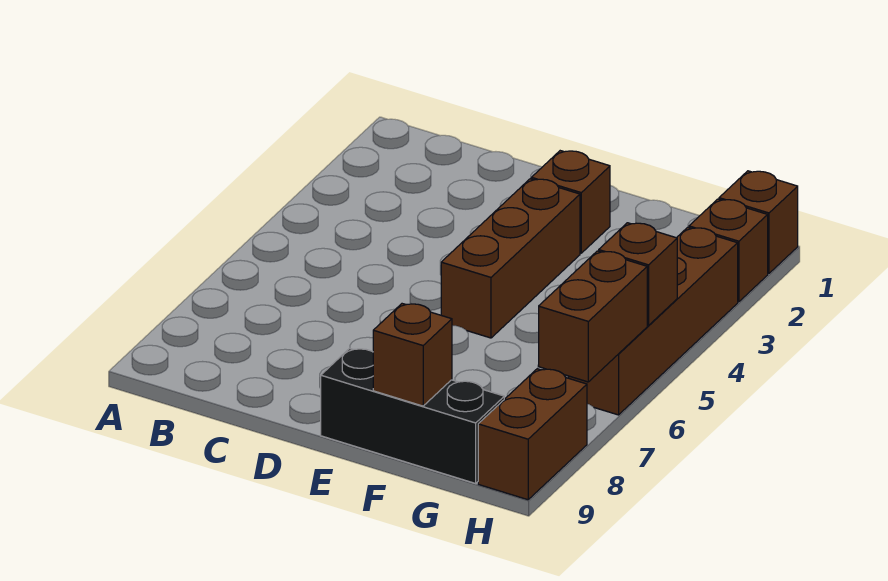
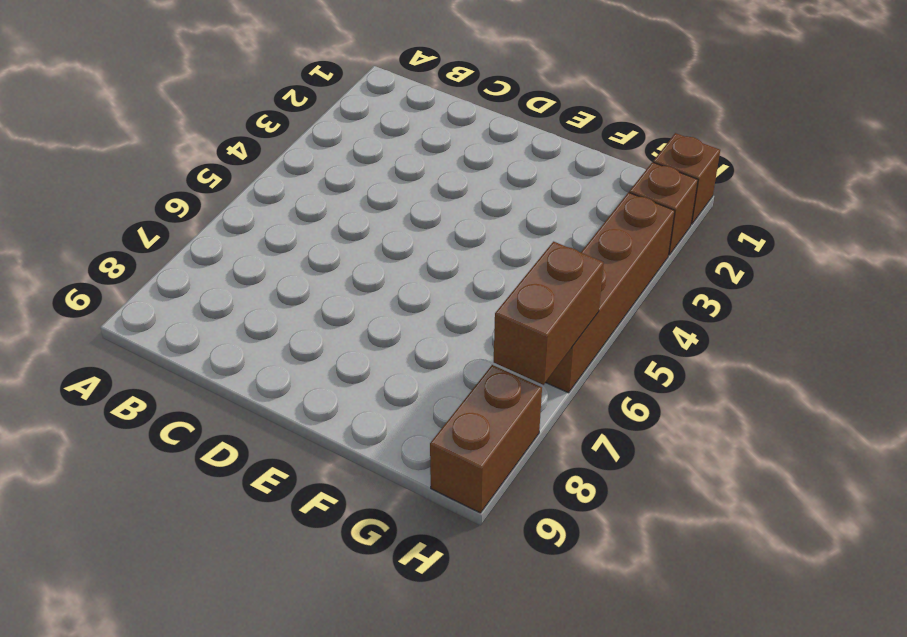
none -> brown brick E2 level 1
none -> brown brick E3:E5 level 1

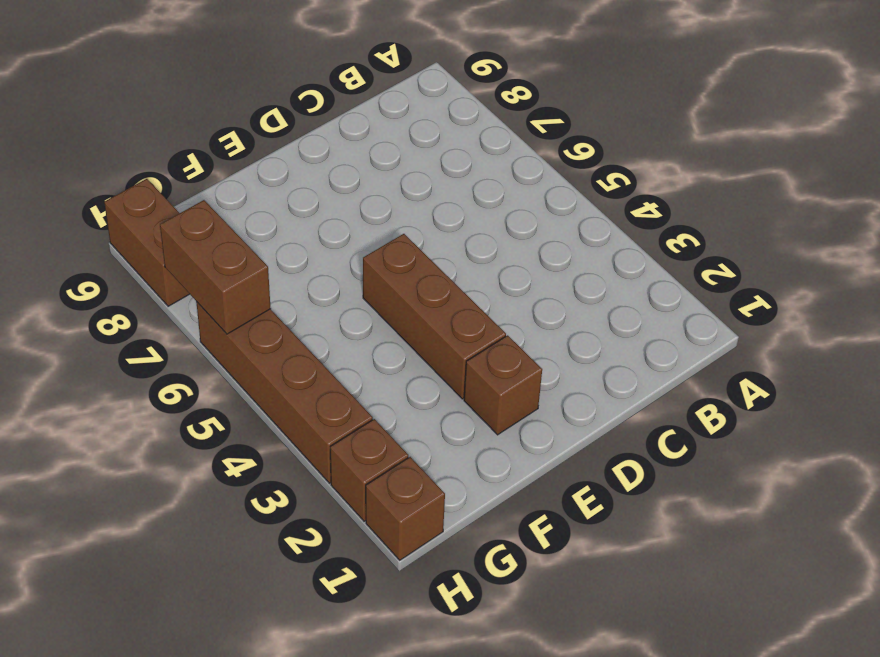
none -> black brick E9:G9 level 1
none -> brown brick F9 level 2

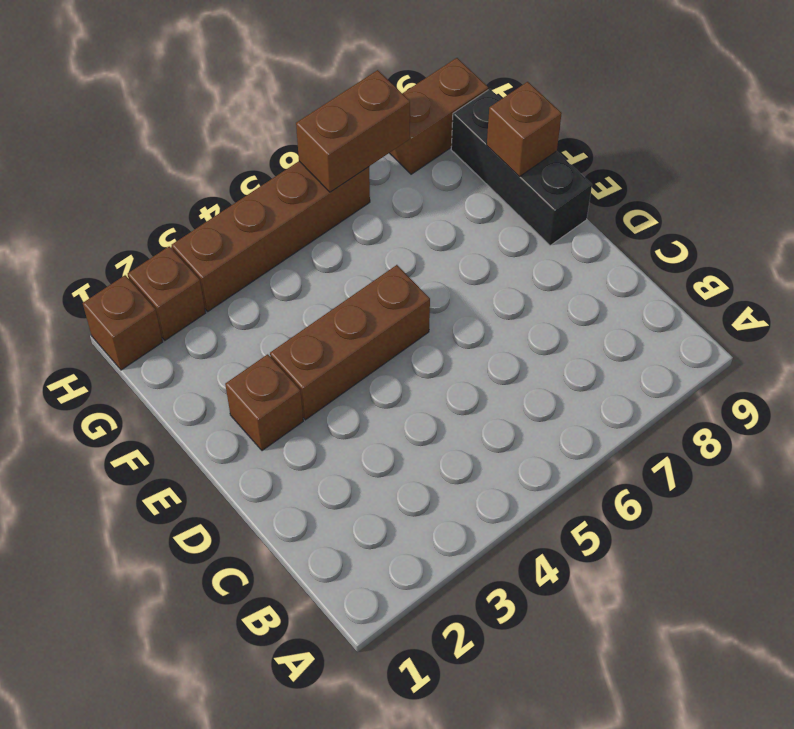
none -> brown brick H5 level 2

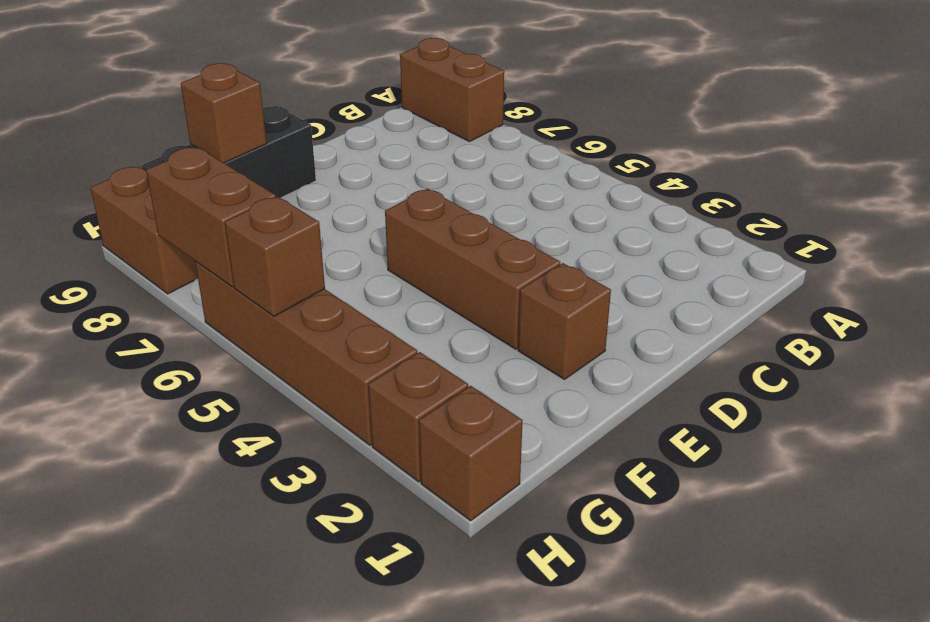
brown brick A8:A9 level 1 -> none

